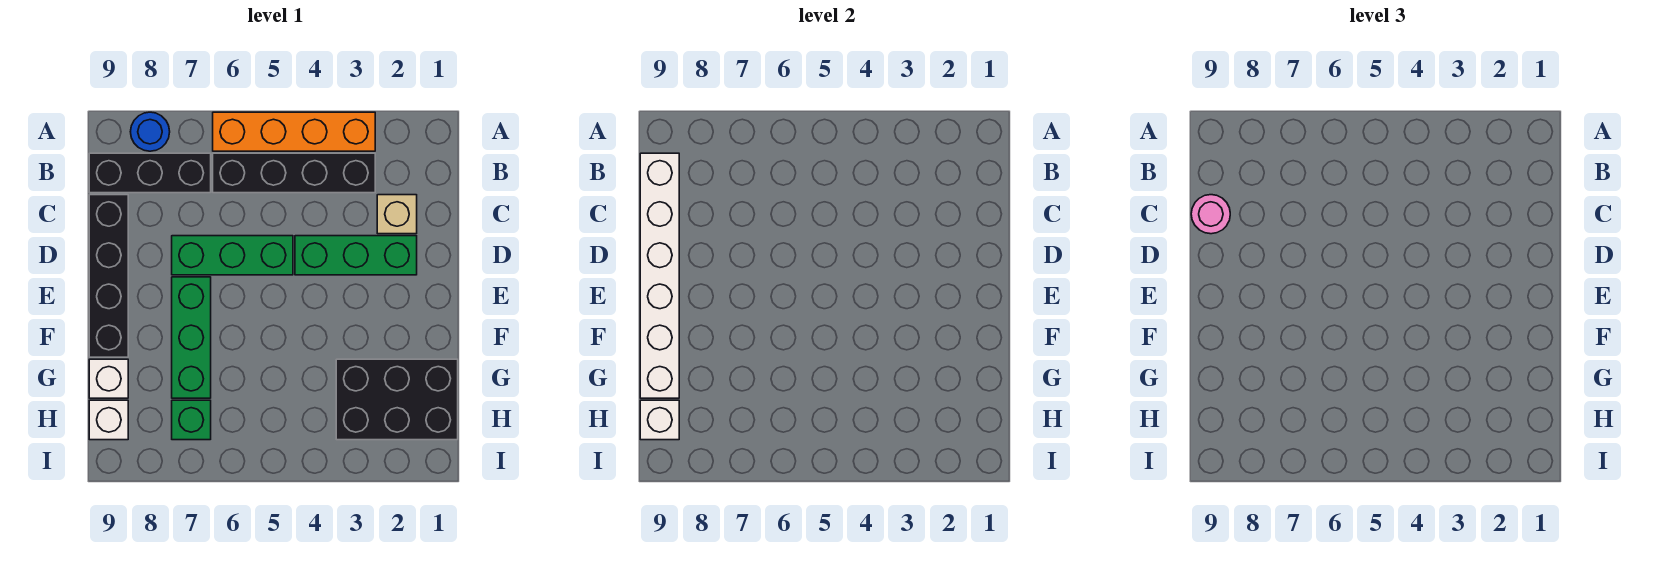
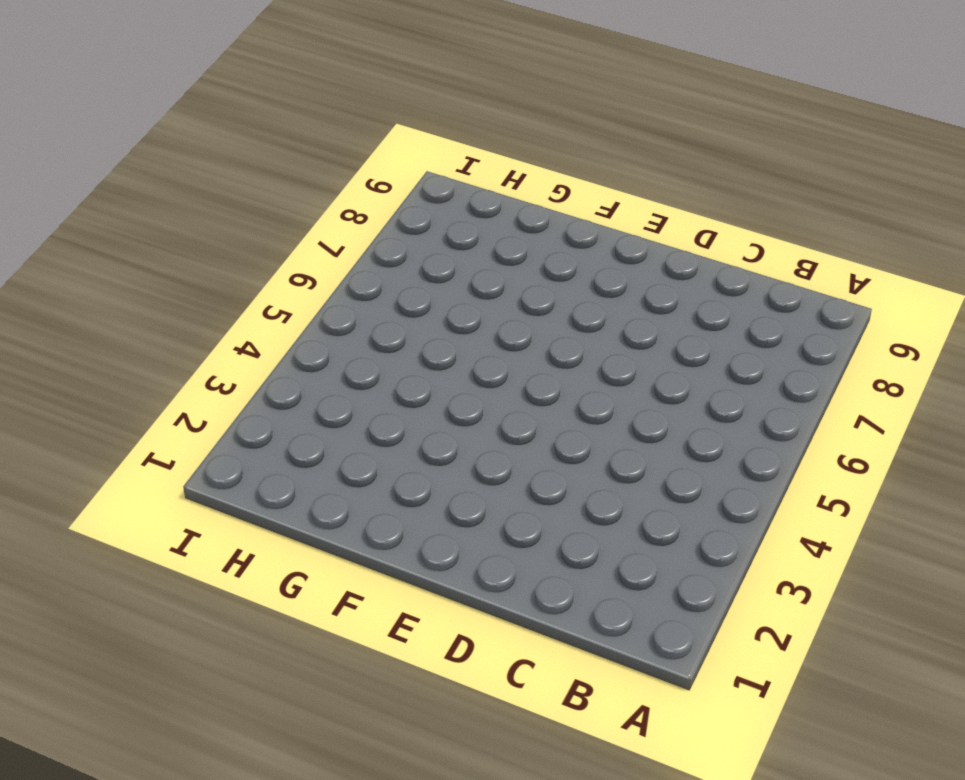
none -> orange brick A3:A6 level 1
none -> blue round brick A8 level 1
none -> black brick B3:B6 level 1

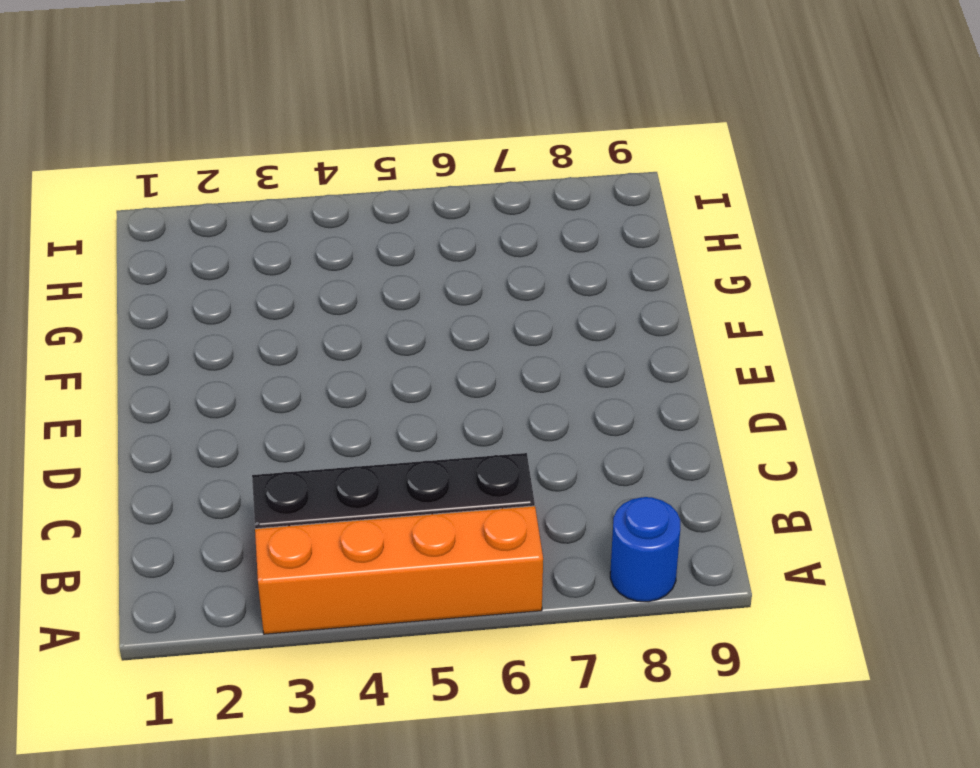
none -> black brick B7:B9 level 1
none -> tan brick C2 level 1
none -> black brick C9:F9 level 1

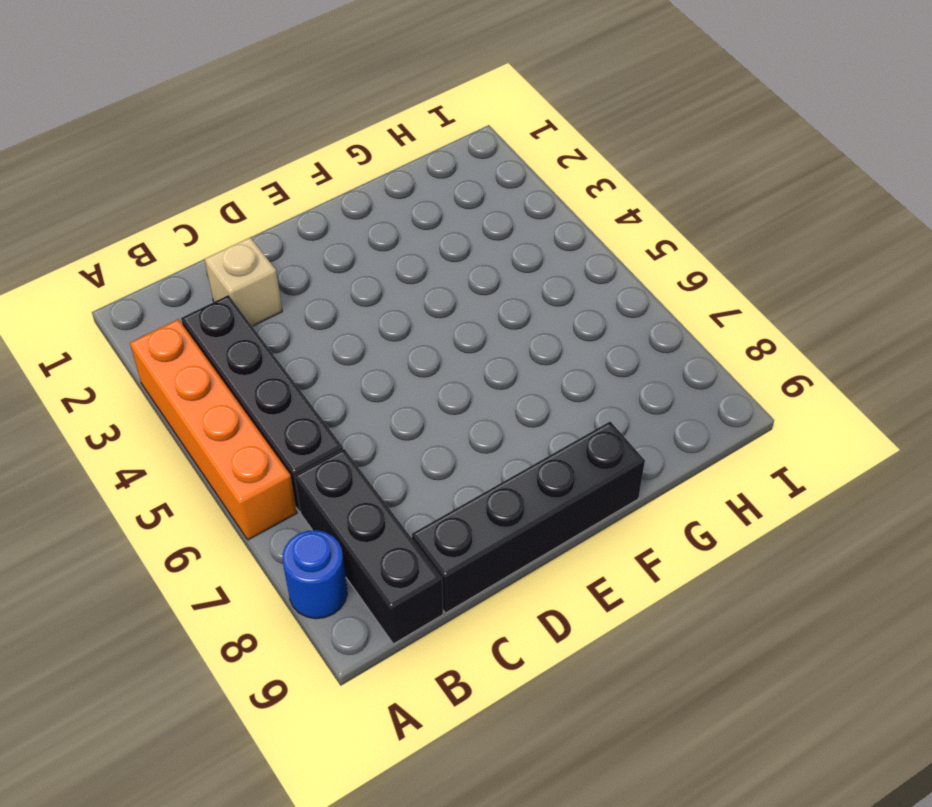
none -> green brick D2:D4 level 1
none -> green brick D5:D7 level 1
none -> green brick E7:G7 level 1

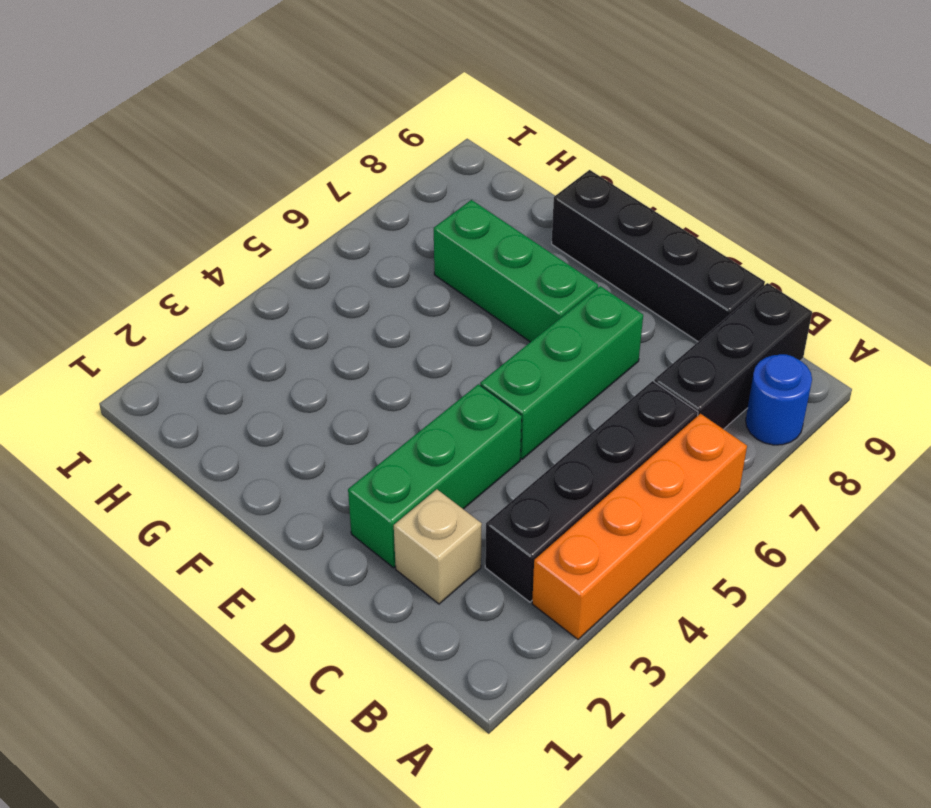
none -> black brick G1:H3 level 1
none -> white brick G9 level 1
none -> green brick H7 level 1

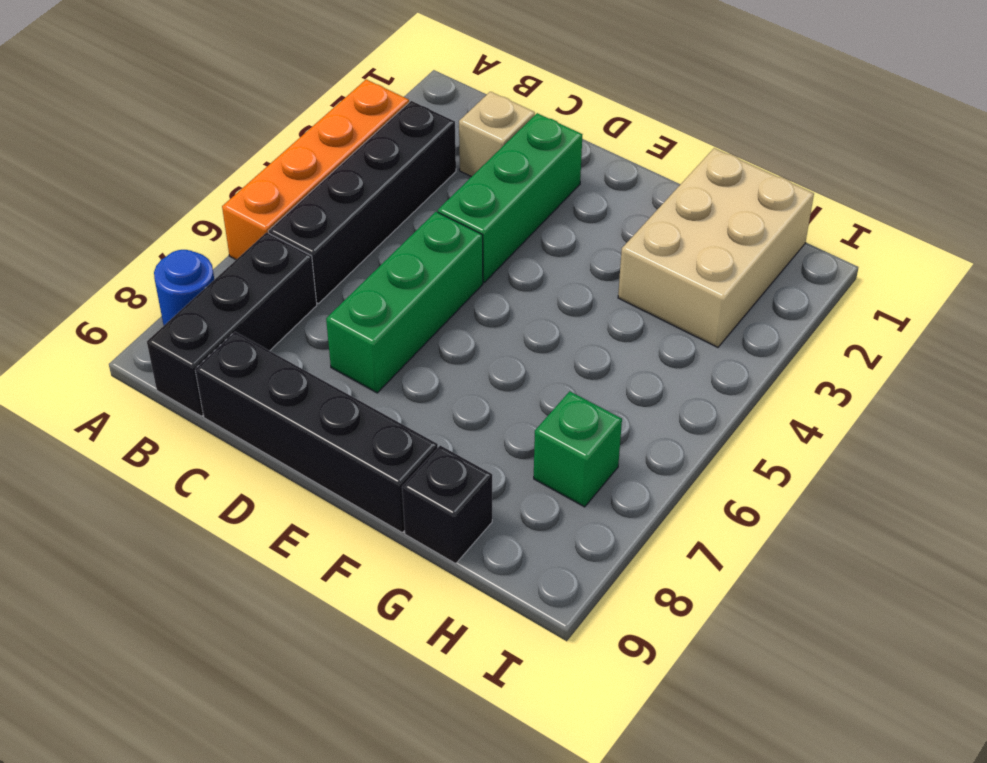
tan brick G1:H3 level 1 -> black brick G1:H3 level 1
black brick G9 level 1 -> white brick G9 level 1
none -> green brick E7:G7 level 1
none -> white brick H9 level 1
none -> white brick B9:G9 level 2

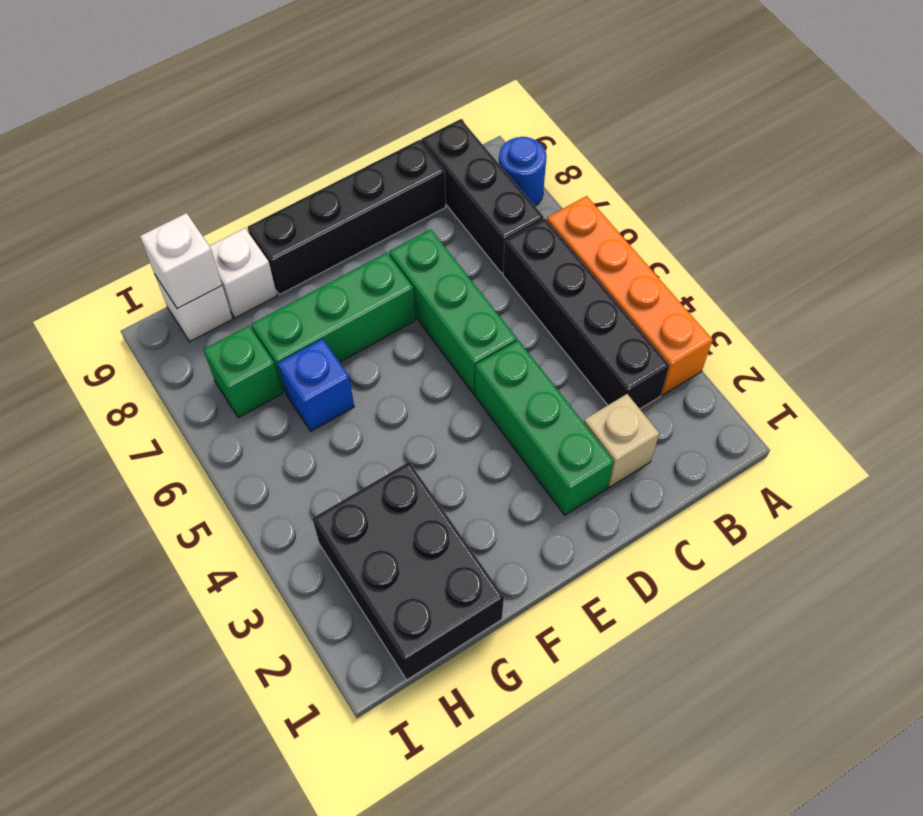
blue brick G6 level 1 -> none
none -> white brick B9:G9 level 2
none -> pink round brick C9 level 3

